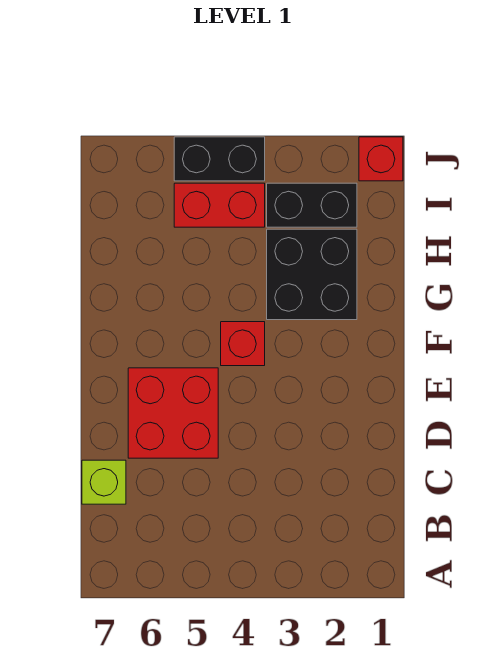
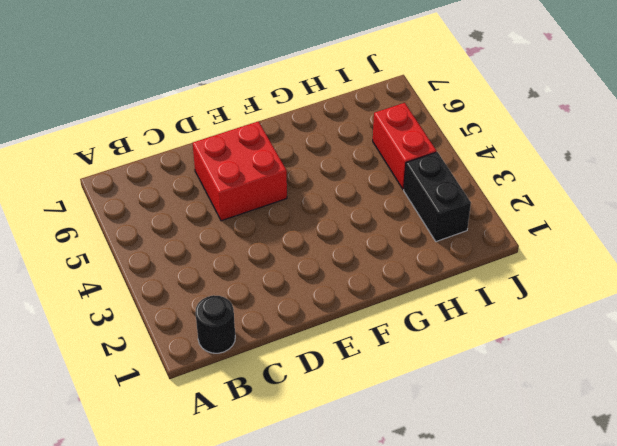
black round brick B1 level 1 -> none
none -> lime brick C7 level 1
none -> red brick F4 level 1

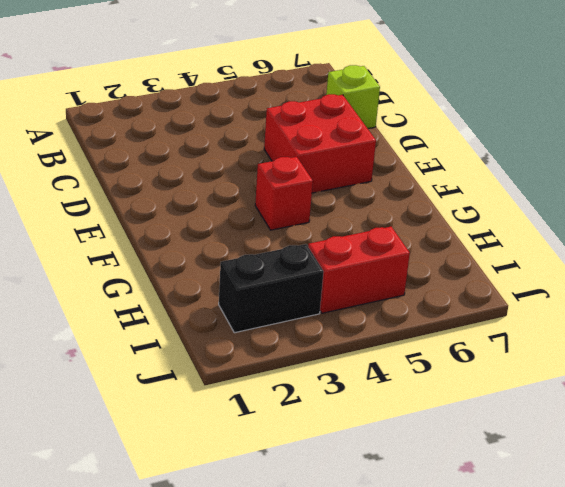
none -> black brick G2:H3 level 1
none -> red brick J1 level 1

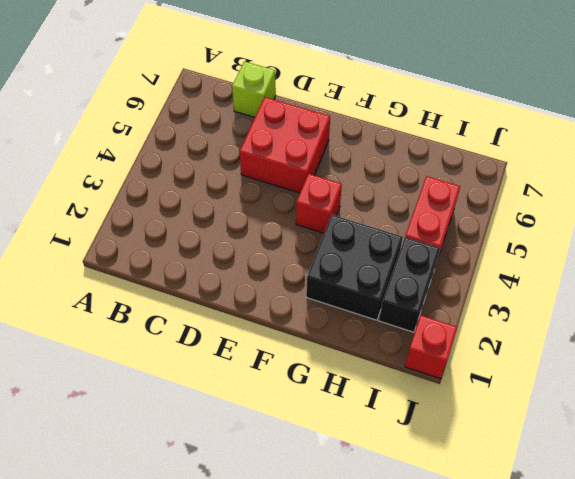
none -> black brick J4:J5 level 1

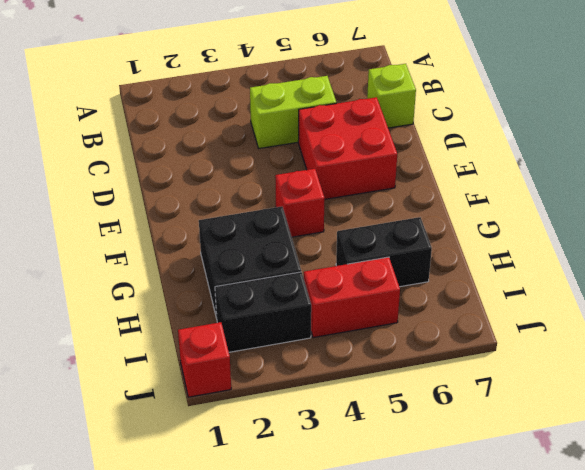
lime brick C4:C5 level 1 -> none
black brick H5:H6 level 1 -> black brick J4:J5 level 1

